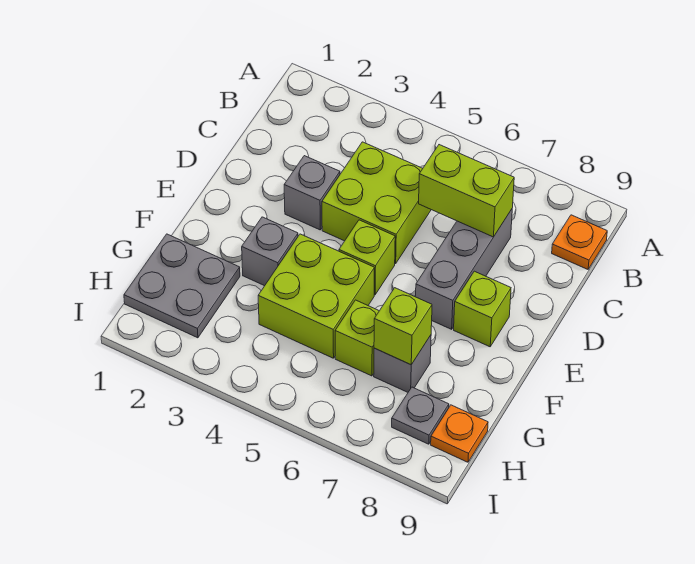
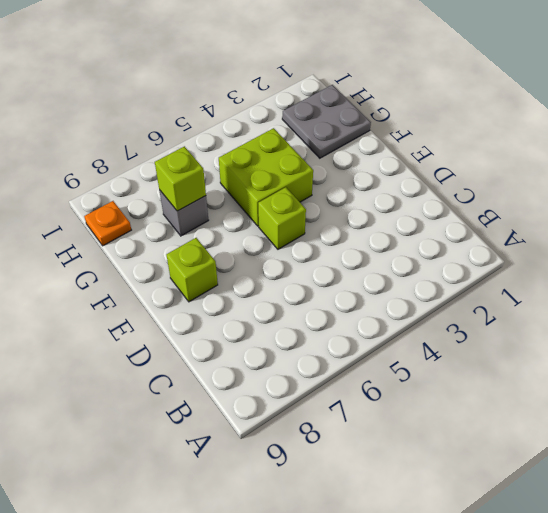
none -> orange plate B9 level 1
none -> lime brick C4:D5 level 1
none -> grey brick C7:E7 level 1

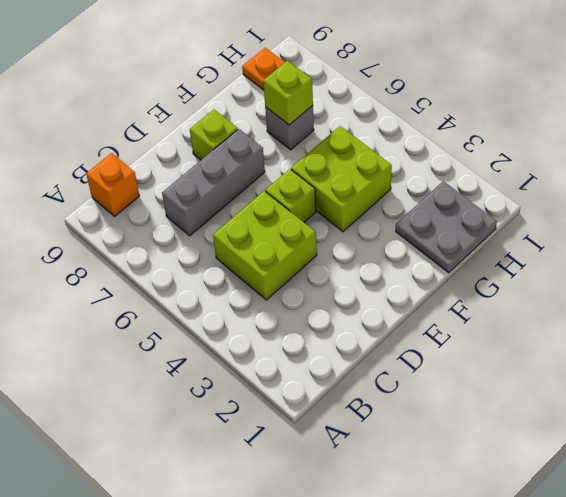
orange brick B9 level 1 -> orange plate B9 level 1
none -> grey brick D3 level 1
none -> grey brick F3 level 1
none -> lime brick G6 level 1

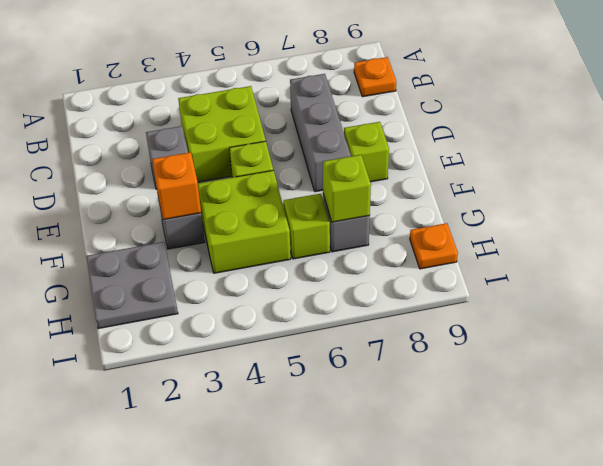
orange brick F3 level 2 -> none
none -> grey plate H8 level 1
none -> lime brick C6:C7 level 2

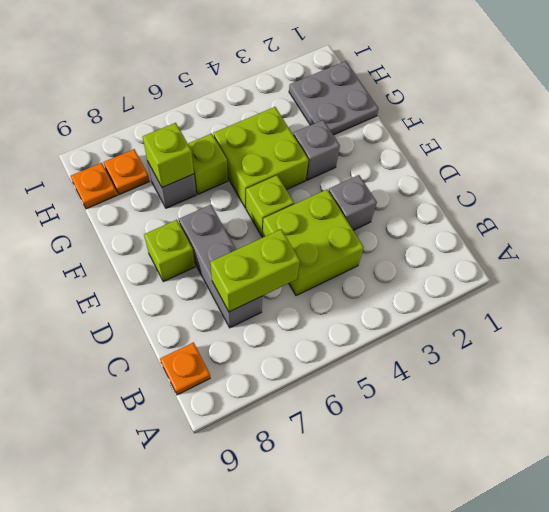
orange plate H8 level 1 -> grey plate H8 level 1

